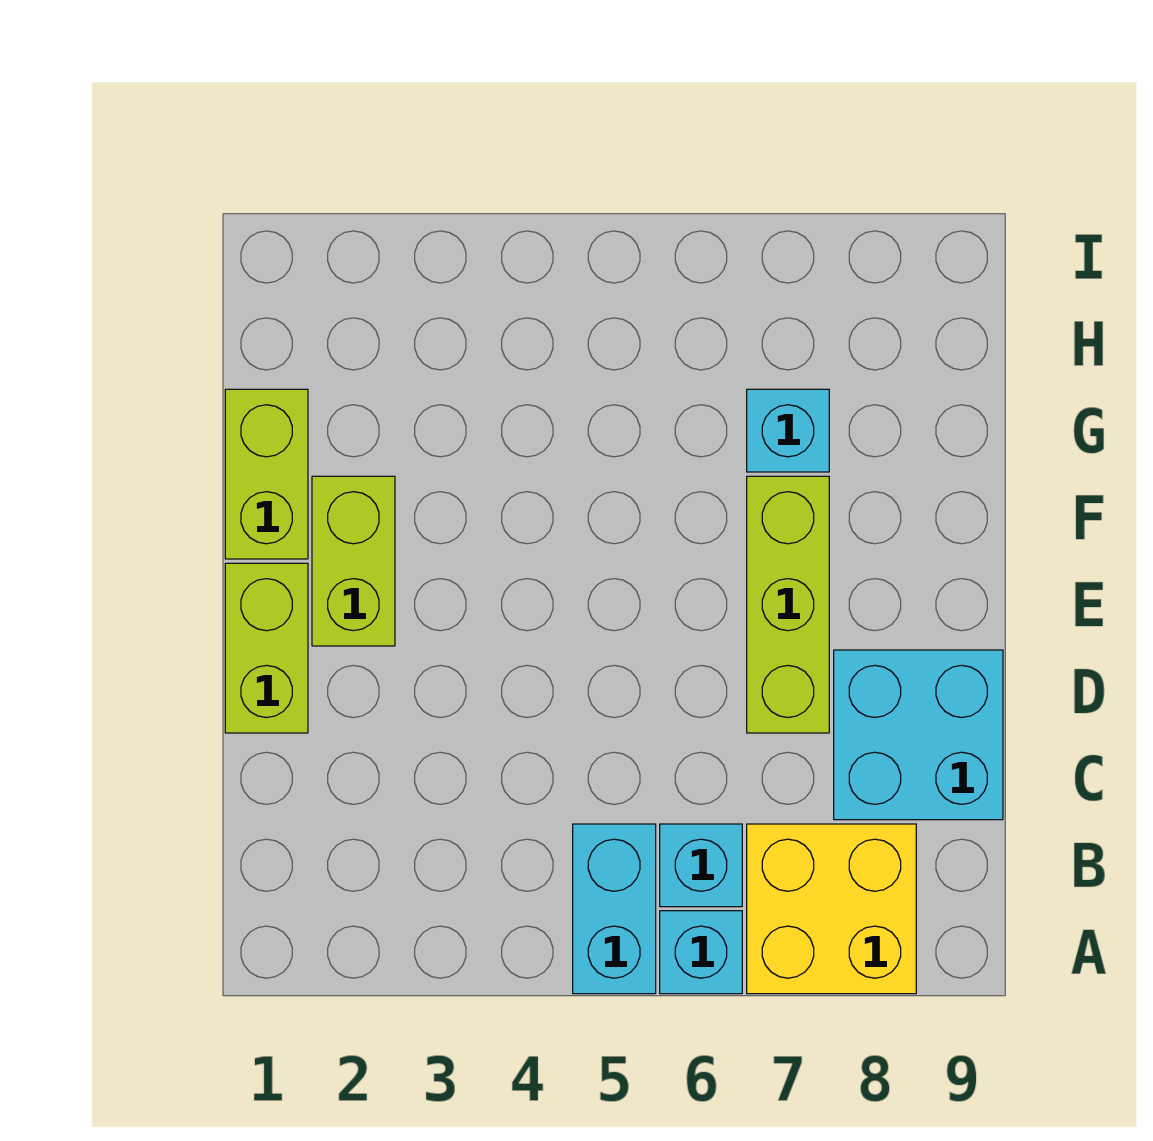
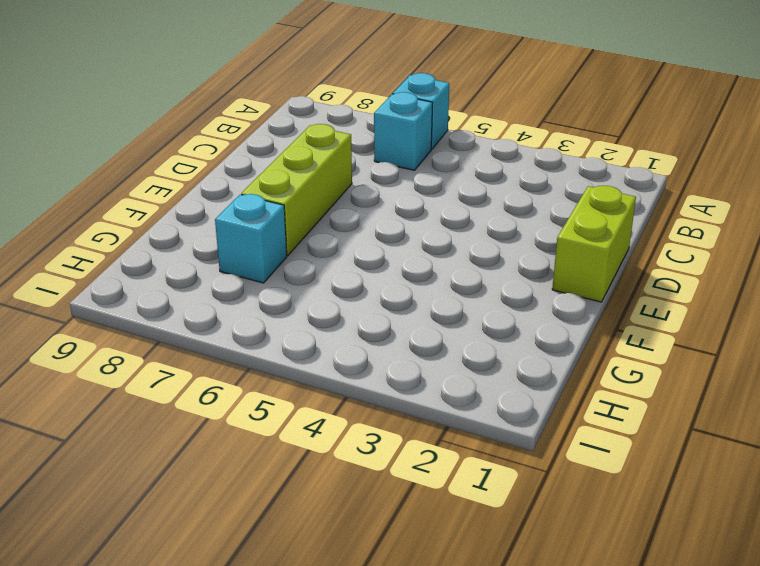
none -> cyan brick A5:B5 level 1
none -> yellow brick A7:B8 level 1

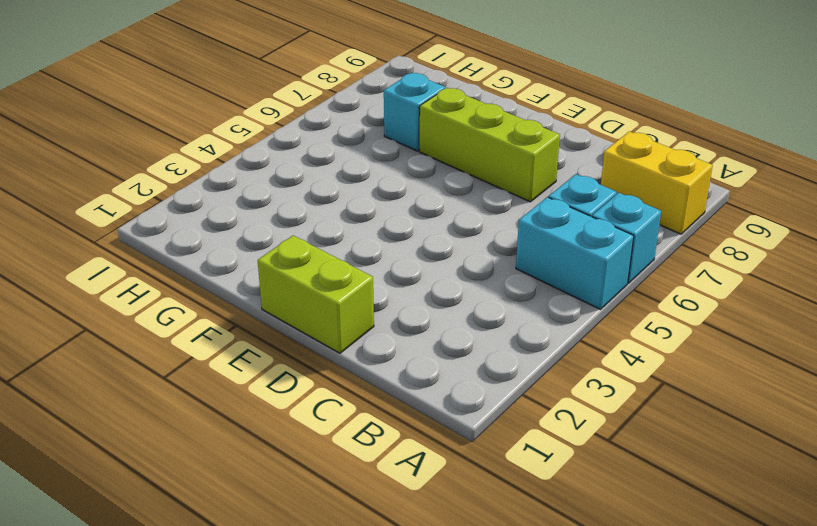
yellow brick A8:B8 level 1 -> yellow brick A7:B8 level 1
none -> cyan brick C8:D9 level 1
none -> lime brick E2:F2 level 1

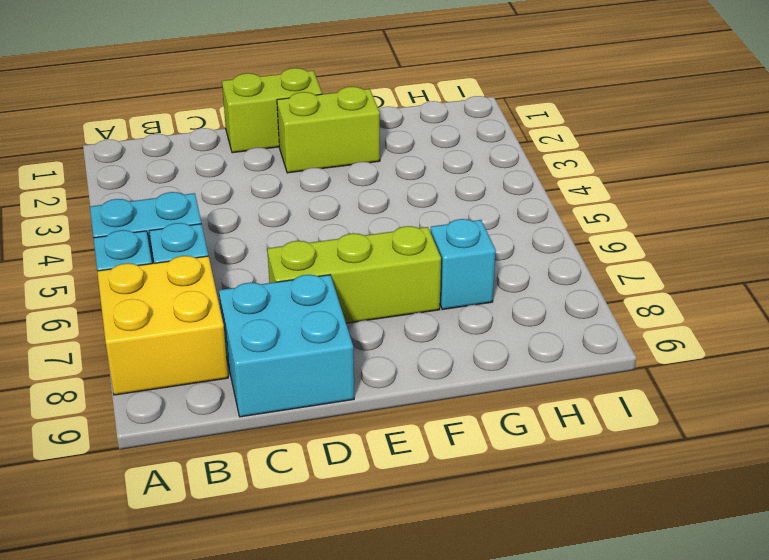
none -> lime brick F1:G1 level 1

